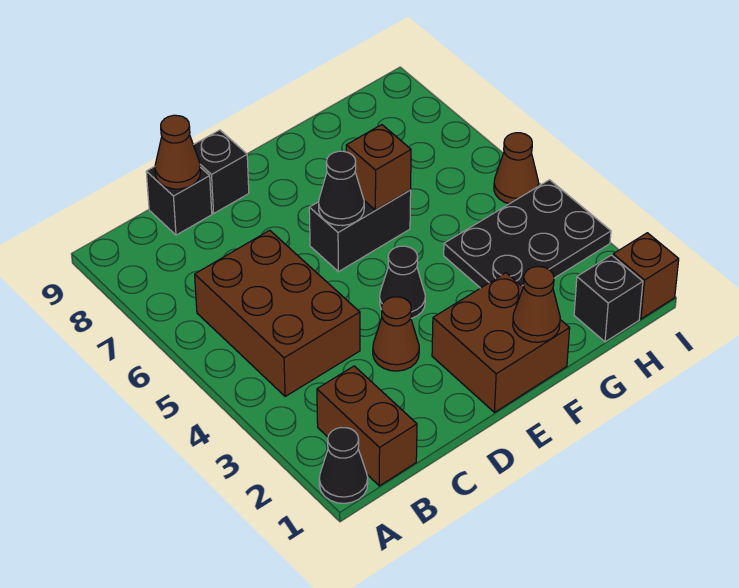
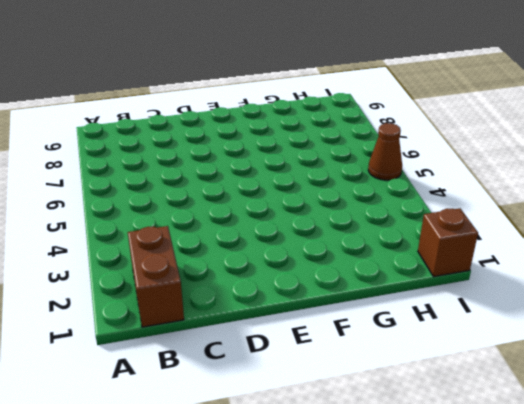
none -> black cone A1 level 1
none -> brown brick B4:C6 level 1
none -> black brick C9 level 1

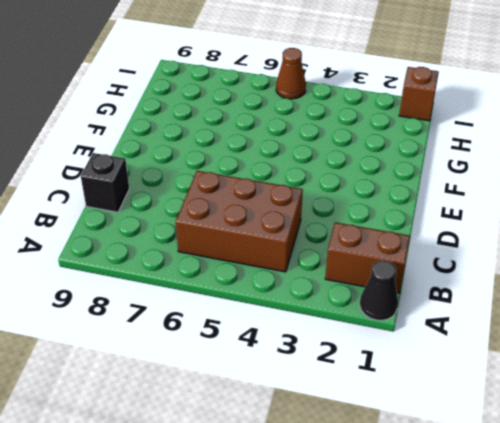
none -> brown cone D3 level 1
none -> black brick D9 level 1
none -> brown brick E1:F2 level 1

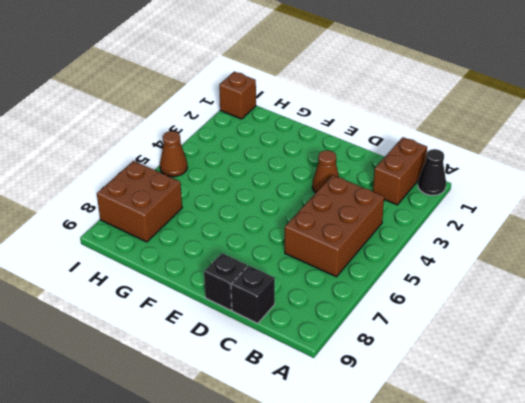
brown brick H7:I8 level 1 -> brown brick E1:F2 level 1
none -> black cone E4 level 1
none -> black brick E6:F6 level 1
none -> black plate G3:I4 level 1

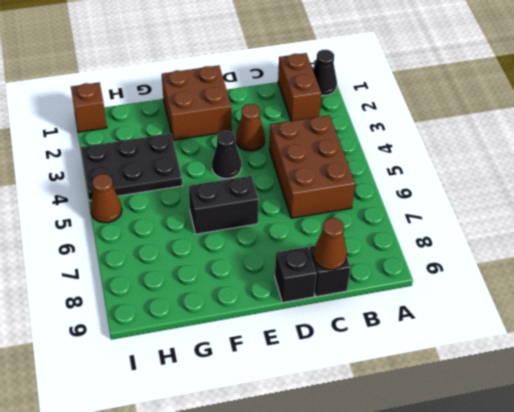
none -> black brick H1 level 1
none -> black cone E6 level 2
none -> brown cone F1 level 2

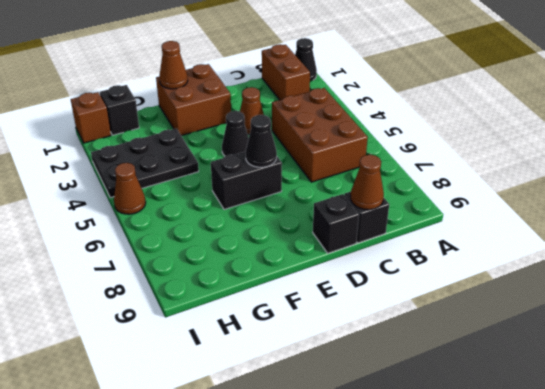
none -> brown brick F6 level 2

